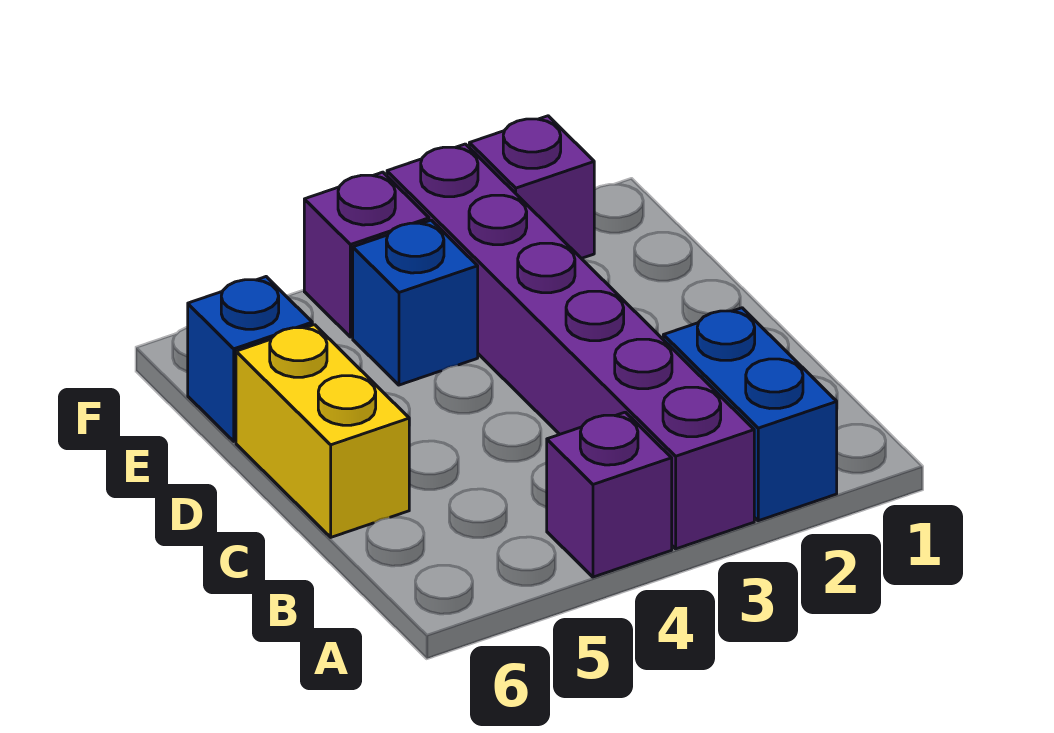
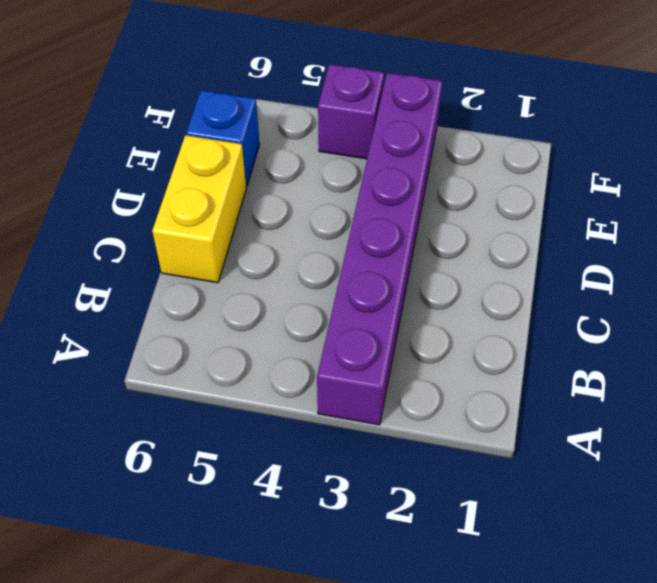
none -> blue brick A2:B2 level 1
none -> purple brick A4 level 1

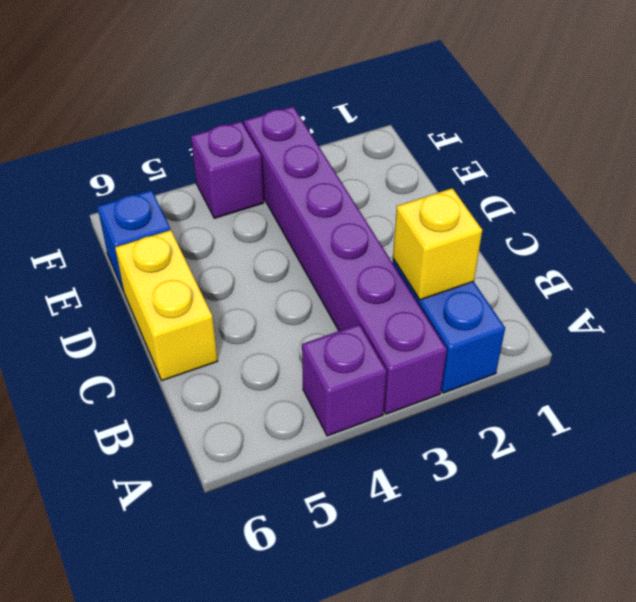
yellow brick B2 level 2 -> none
none -> blue brick E4 level 1
none -> purple brick F2 level 1

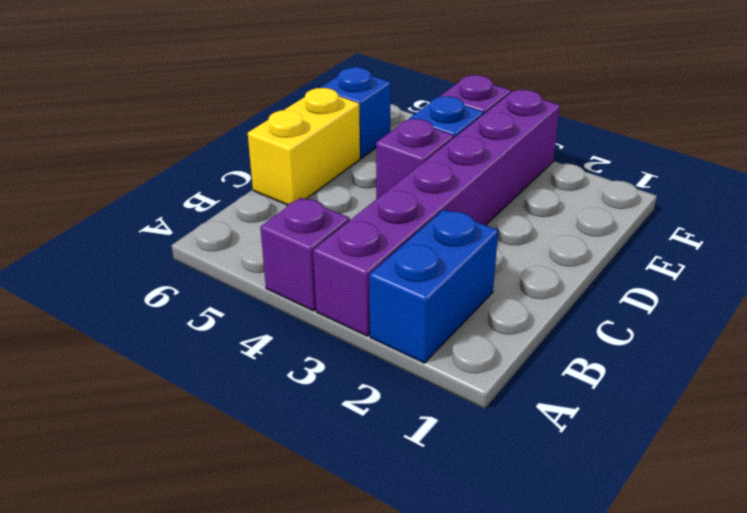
purple brick D4 level 1 -> purple brick F2 level 1

